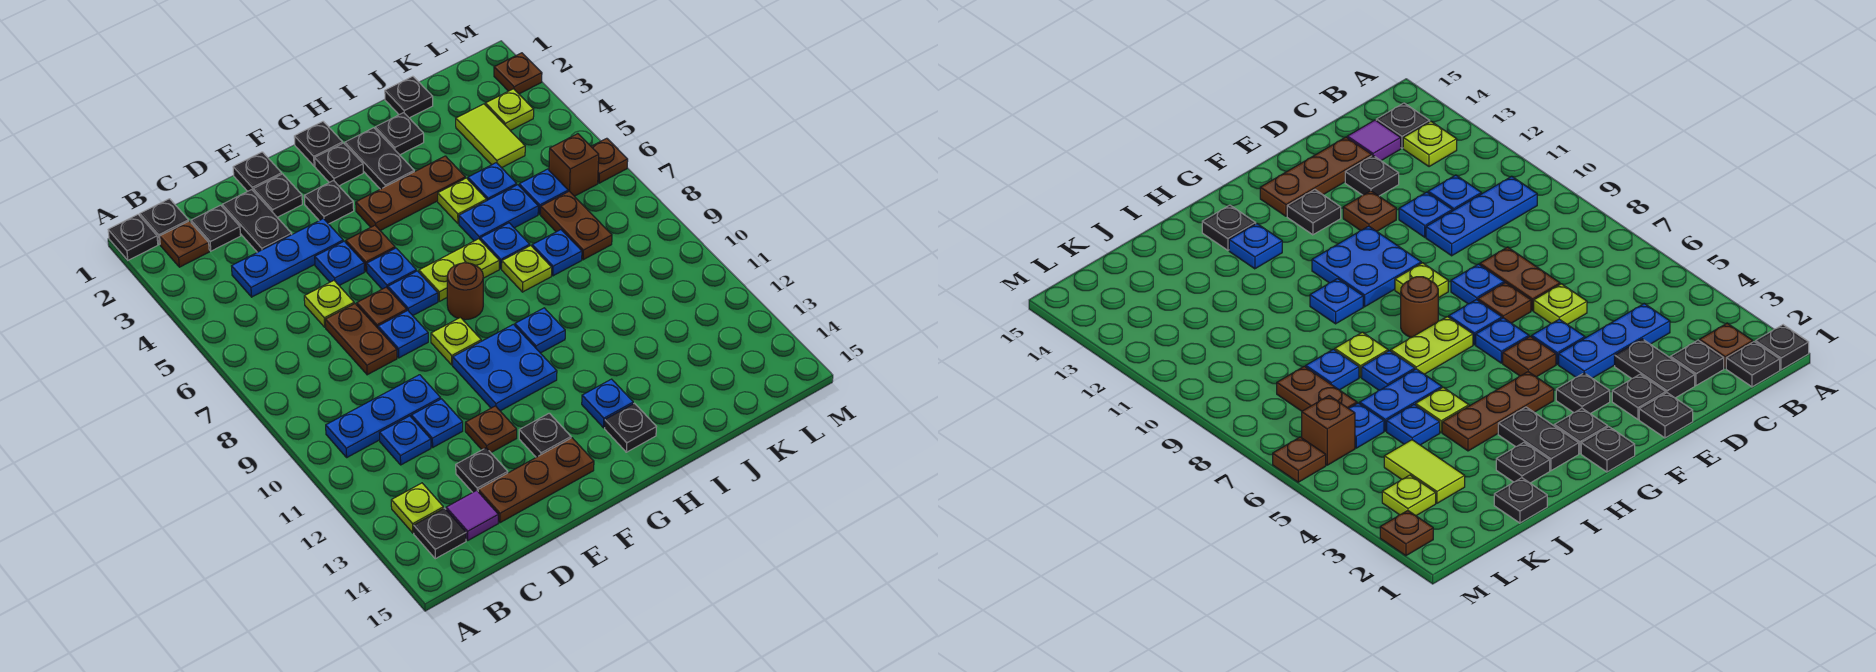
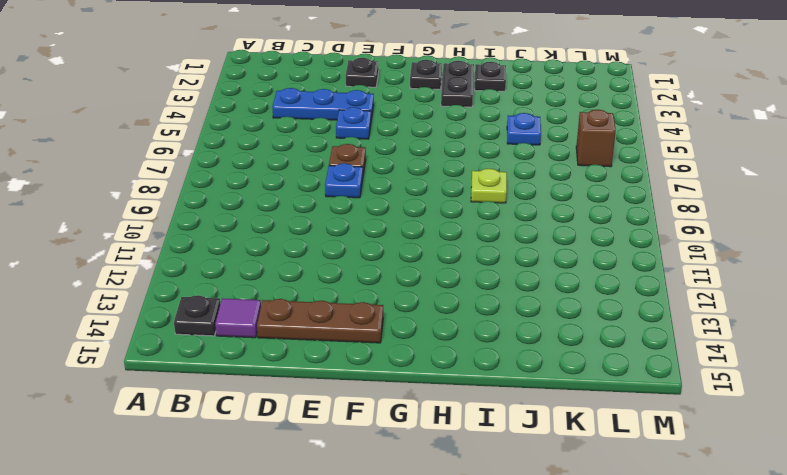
none -> black plate A1 level 1
none -> black plate B1 level 1
none -> brown plate B2 level 1
none -> blue plate B10:D10 level 1

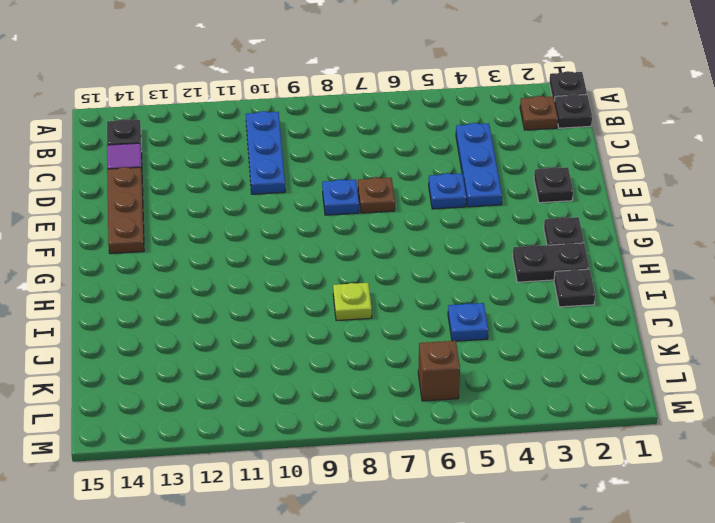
none -> lime plate B13 level 1
none -> black plate C2 level 1
none -> blue plate C11 level 1
none -> black plate D2:D3 level 1

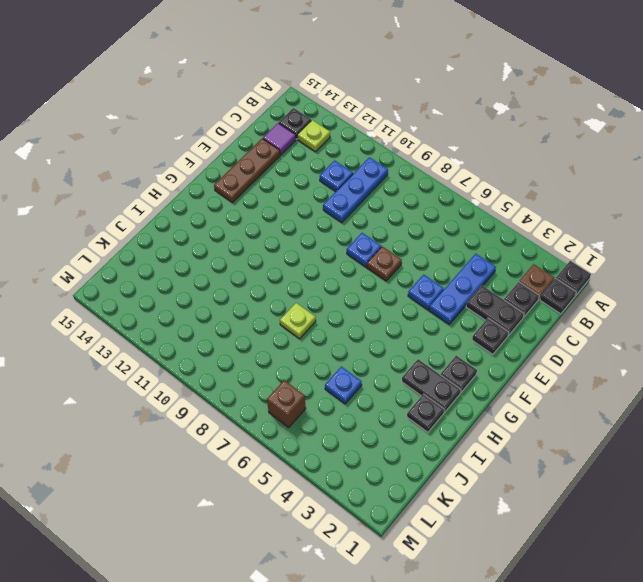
none -> lime plate D6 level 1
none -> brown plate D7:D8 level 1
none -> blue plate D11 level 1
none -> black plate D13 level 1

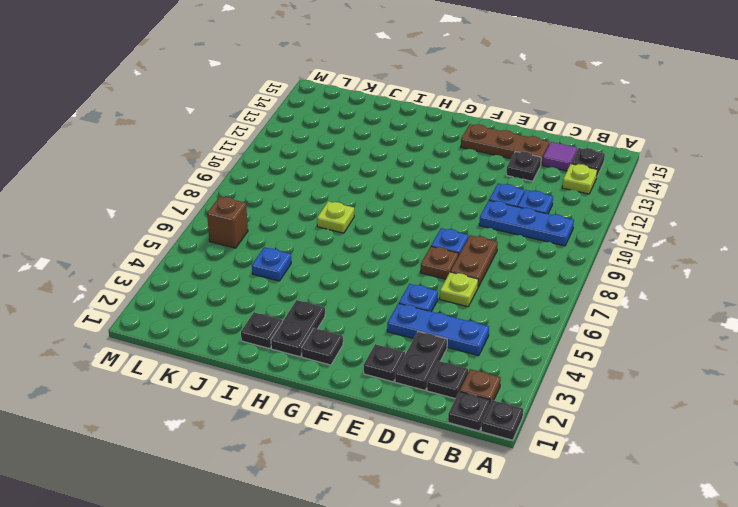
none -> black plate E1 level 1
none -> brown plate E12 level 1
none -> black plate F3 level 1
none -> brown plate F5 level 1

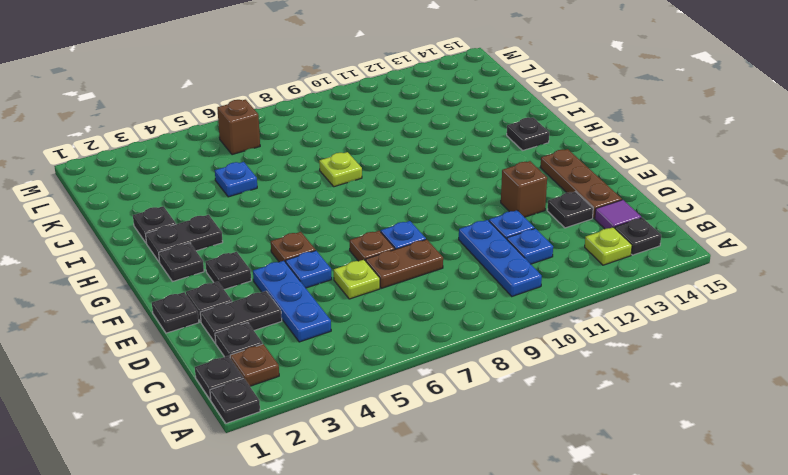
brown brick E12 level 1 -> brown plate E12 level 1
none -> blue plate F6 level 1
none -> blue plate F7 level 1
none -> lime plate F9 level 1
none -> blue plate F10:G11 level 1

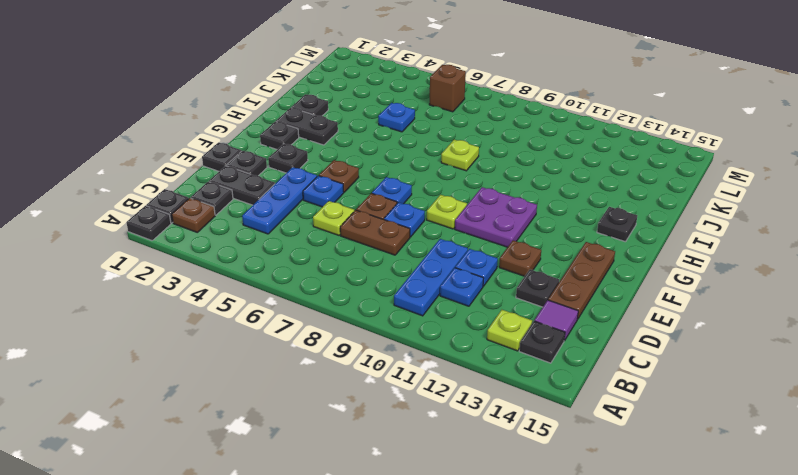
purple plate F10:G11 level 1 -> blue plate F10:G11 level 1
none -> blue plate F6 level 1
none -> black plate F13 level 1
none -> black plate G1 level 1
none -> brown plate G4:I4 level 1

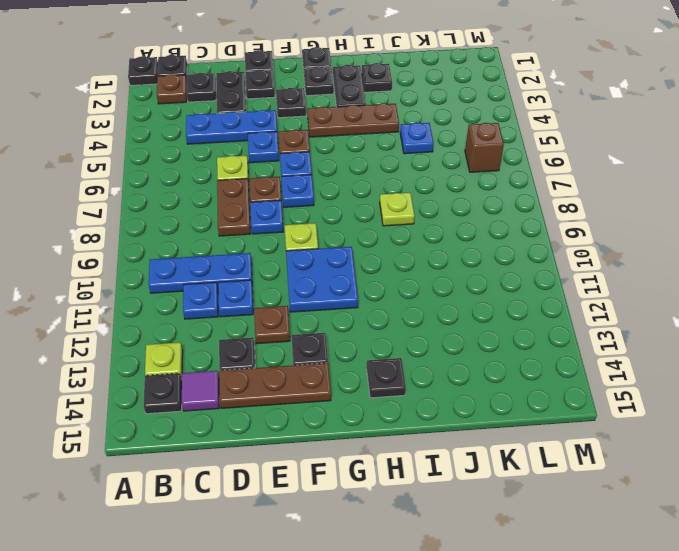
none -> lime plate G7:H7 level 1
none -> brown round brick G8 level 1
none -> blue plate H10 level 1
none -> blue plate H13 level 1

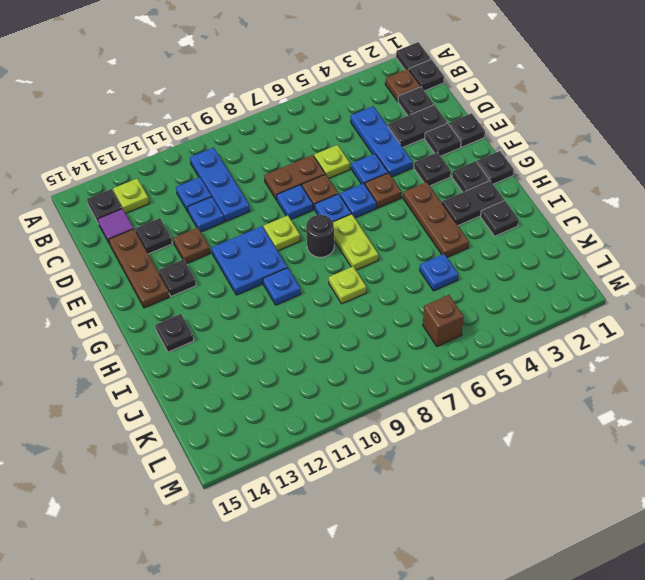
black round brick G8 level 1 -> brown round brick G8 level 1
none -> blue plate H13 level 1
none -> lime plate I5 level 1
none -> blue plate I6:J6 level 1
none -> blue plate I7 level 1

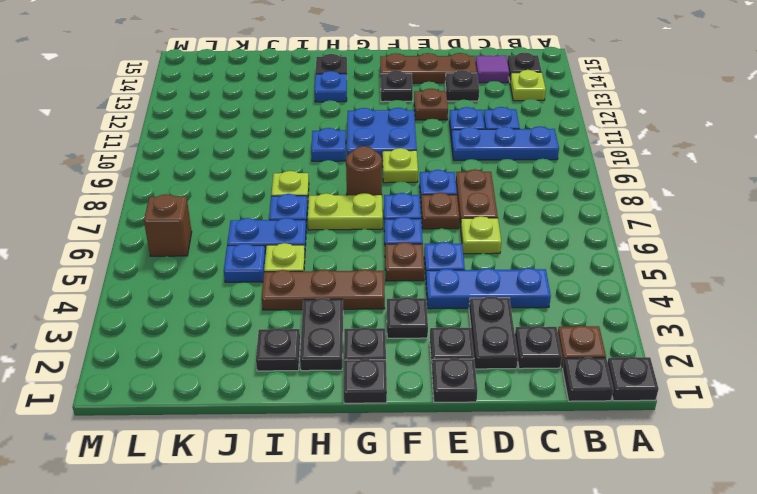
none -> black plate J1 level 1
none -> blue plate J8 level 1
none -> lime tile K3:K4 level 1
none -> blue plate K6 level 1

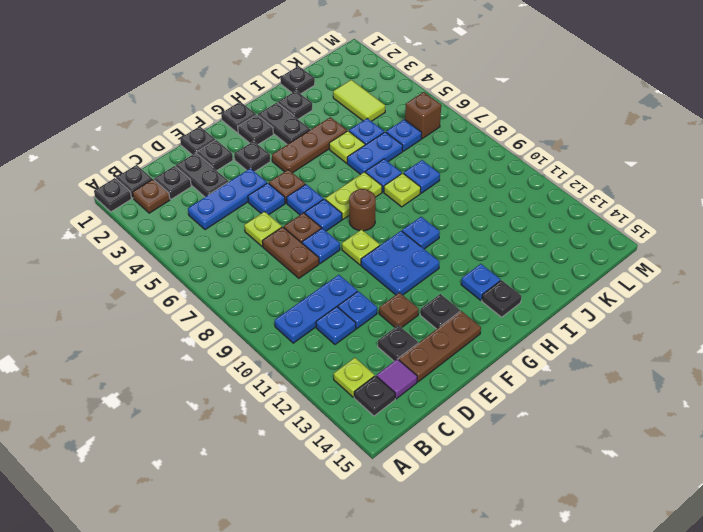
none -> brown plate K7:K8 level 1
none -> lime plate L3 level 1
none -> brown plate M2 level 1
none -> brown plate M6 level 1

